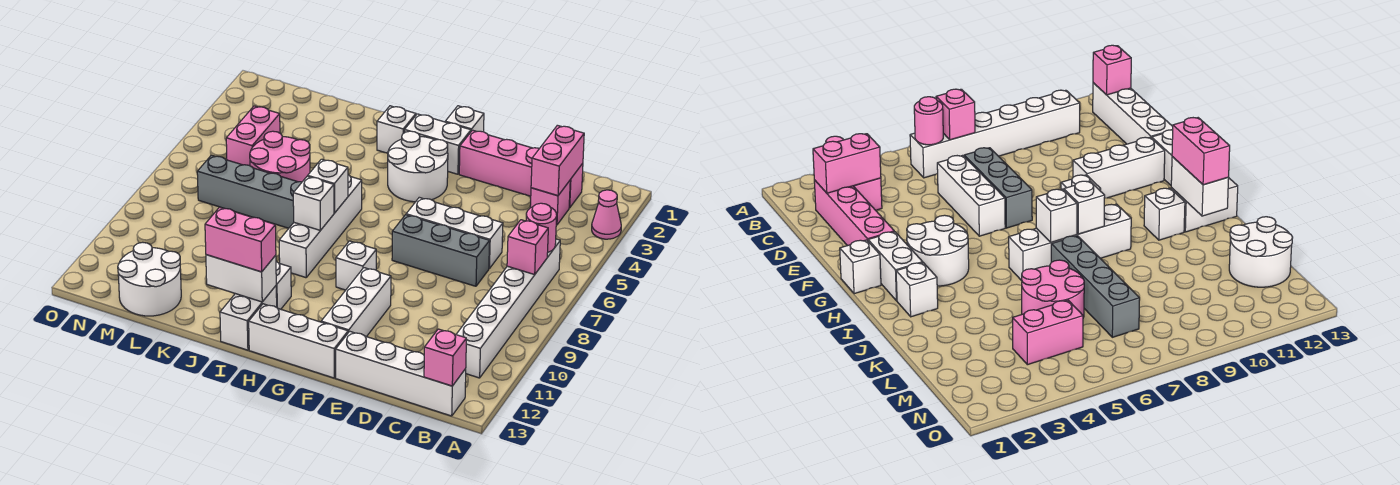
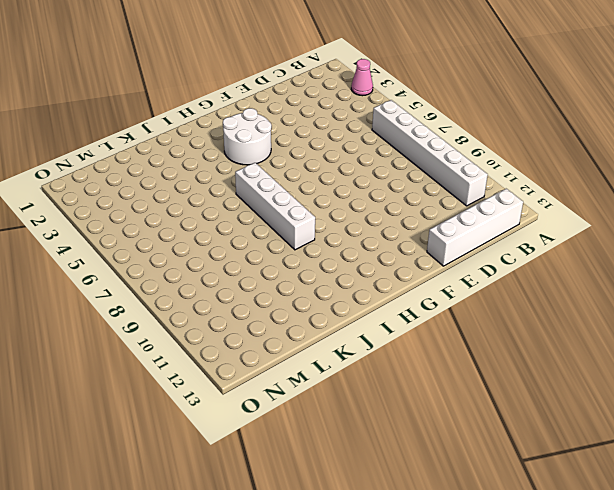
none -> pink brick C2:F2 level 1
none -> pink brick C3 level 1
none -> white brick D6:F6 level 1

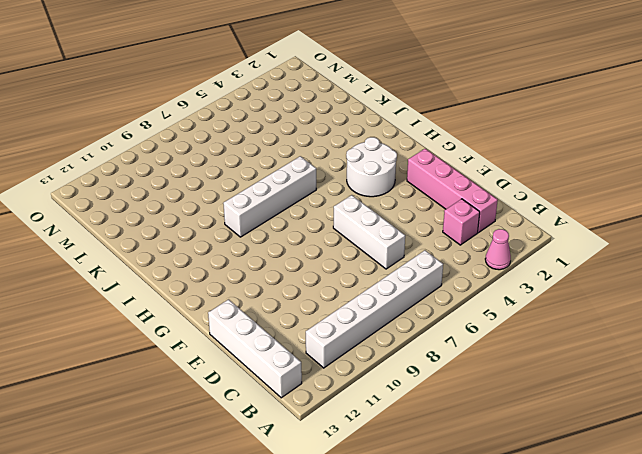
none -> grey brick D7:F7 level 1
none -> white brick F10:F12 level 1
none -> white brick F13:H13 level 1

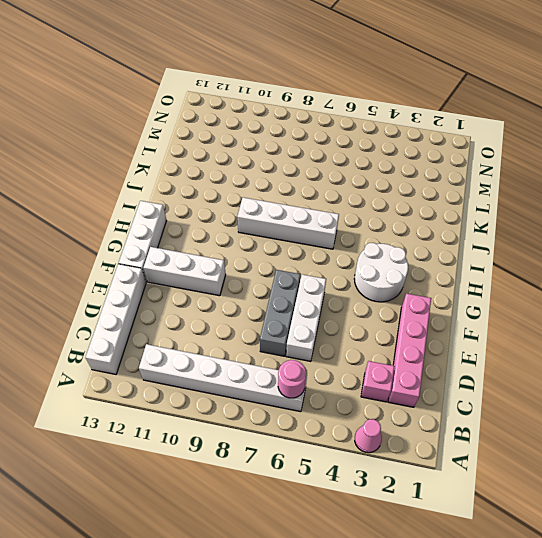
none -> white brick G1 level 1
none -> white brick G2:H2 level 1
none -> white brick G9 level 1

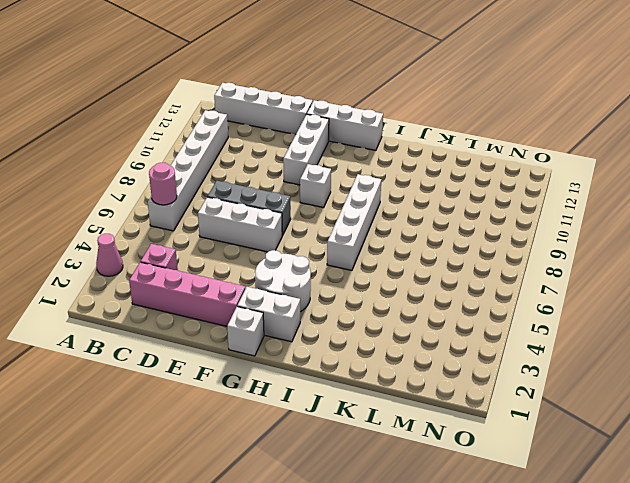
none -> white brick I2 level 1
none -> white brick I11 level 1
none -> white brick I12:I13 level 1

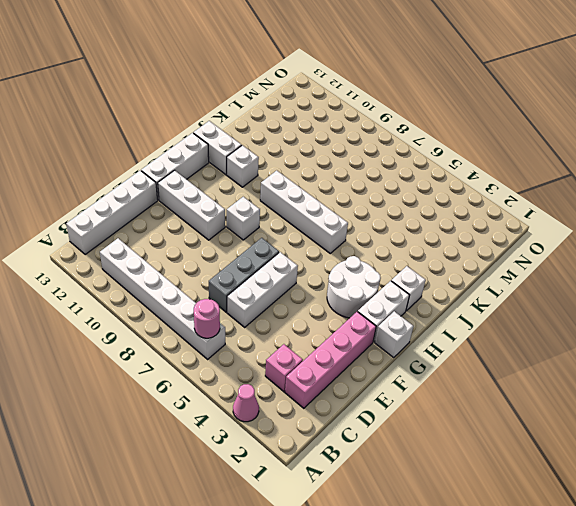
none -> grey brick J7:M7 level 1
none -> pink round brick K5:L6 level 1
none -> white round brick L12:M13 level 1

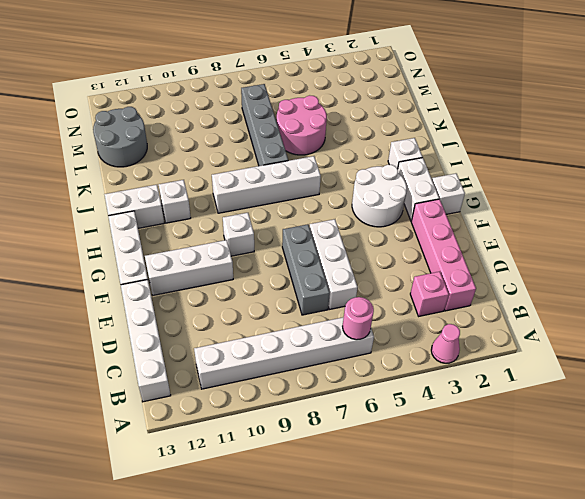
grey round brick L12:M13 level 1 -> white round brick L12:M13 level 1
none -> pink brick M4:M5 level 1
none -> pink brick B7 level 2
none -> pink brick B13 level 2

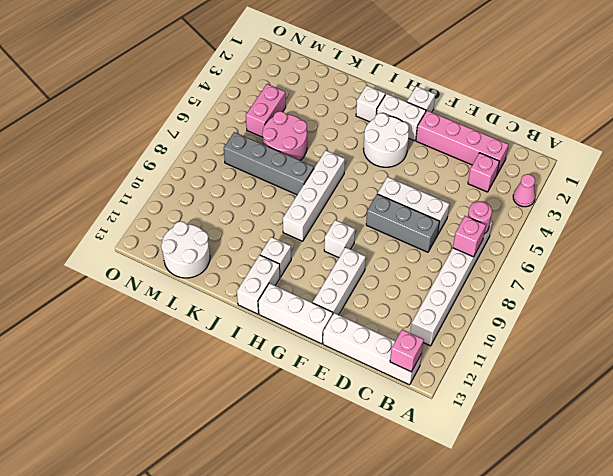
none -> pink brick C2:C3 level 2
none -> white brick I7 level 2
none -> white brick I8 level 2

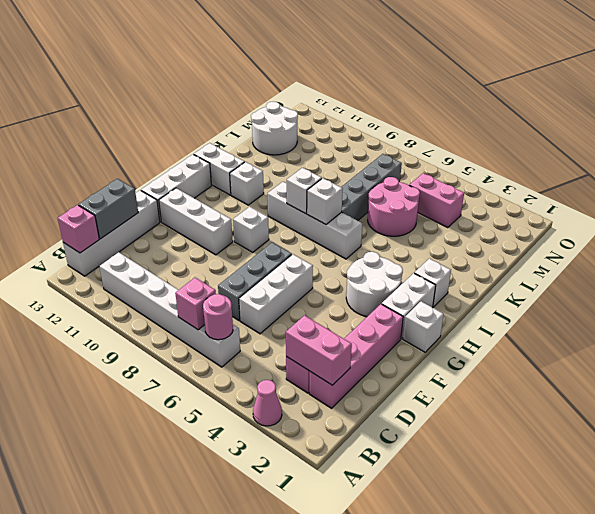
grey brick C13:D13 level 2 -> none
none -> white brick I12:J12 level 2
none -> pink brick I12:J12 level 3

